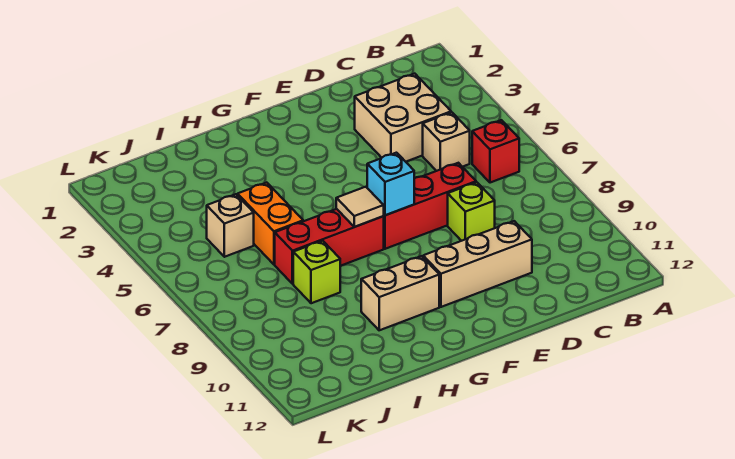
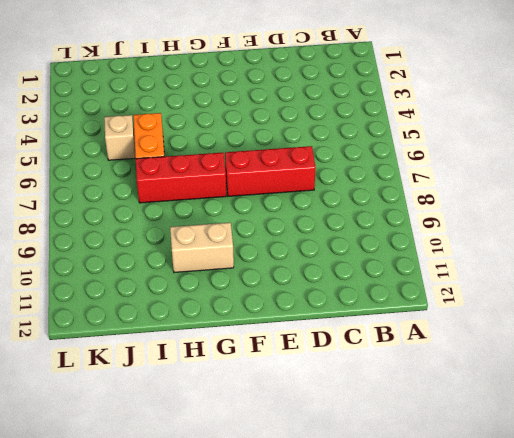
none -> red brick B6 level 1
none -> tan brick C3:D4 level 1
none -> tan brick C5 level 1

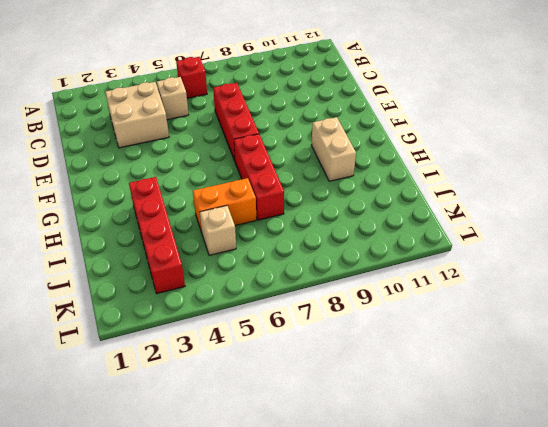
red brick H3:K3 level 1 -> none
none -> lime brick D8 level 1
none -> tan brick D10:F10 level 1
none -> lime brick I8 level 1

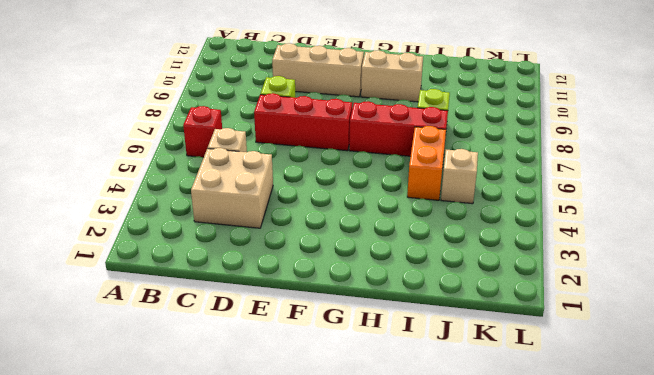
none -> cyan brick F7 level 2
none -> tan tile G7 level 2

